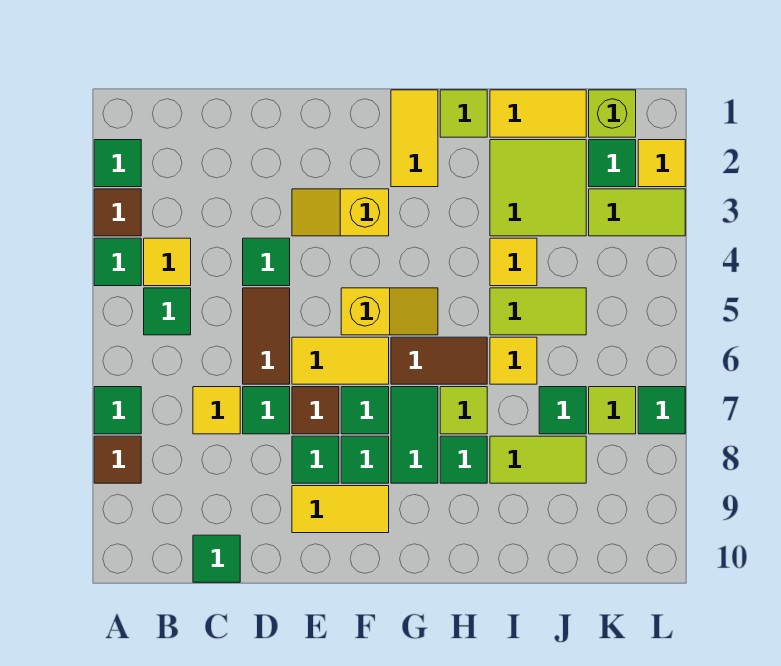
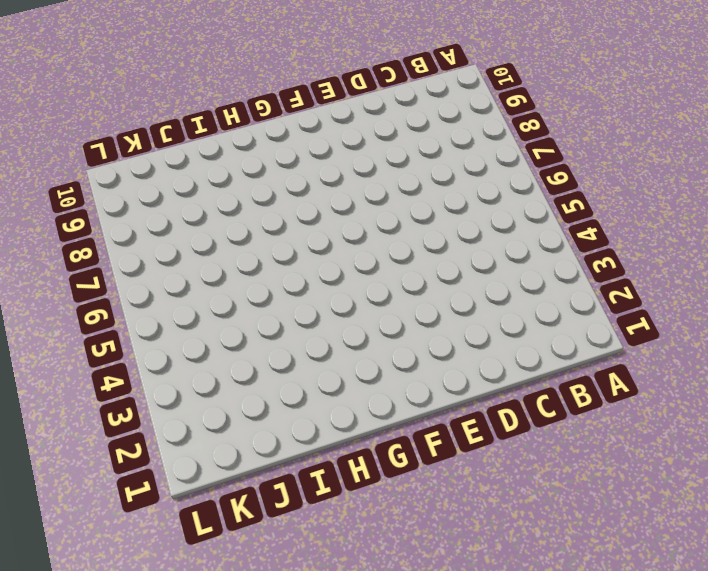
none -> green tile A2 level 1
none -> brown tile A3 level 1
none -> green tile A4 level 1
none -> green tile A7 level 1

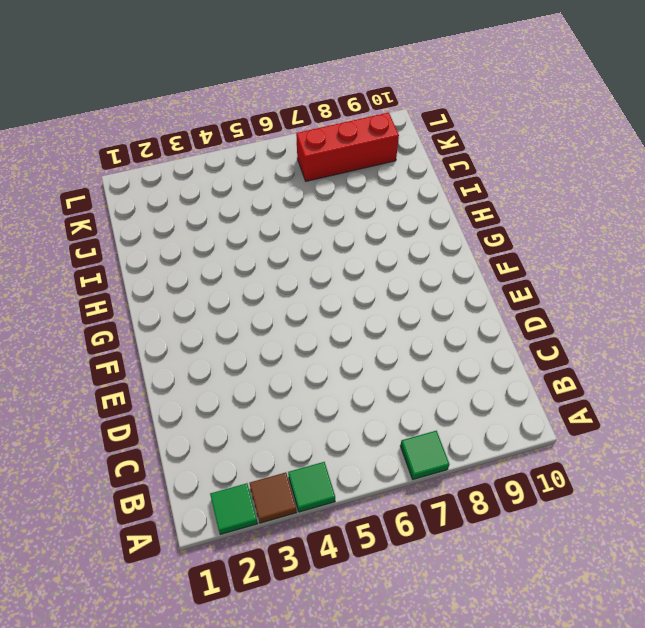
red brick K7:K9 level 1 -> lime tile K7 level 1
none -> brown tile A8 level 1
none -> yellow tile B4 level 1
none -> green tile B5 level 1
none -> yellow tile C7 level 1

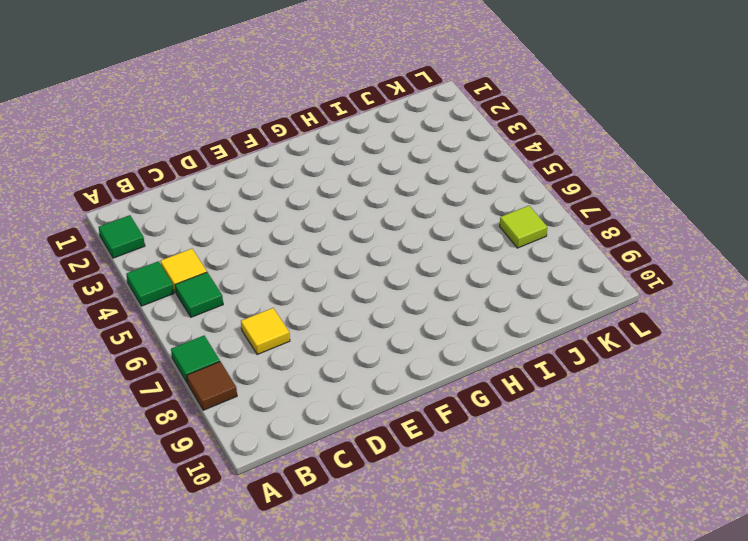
none -> brown tile A3 level 1
none -> green tile C10 level 1
none -> green tile D4 level 1
none -> brown tile D5:D6 level 1

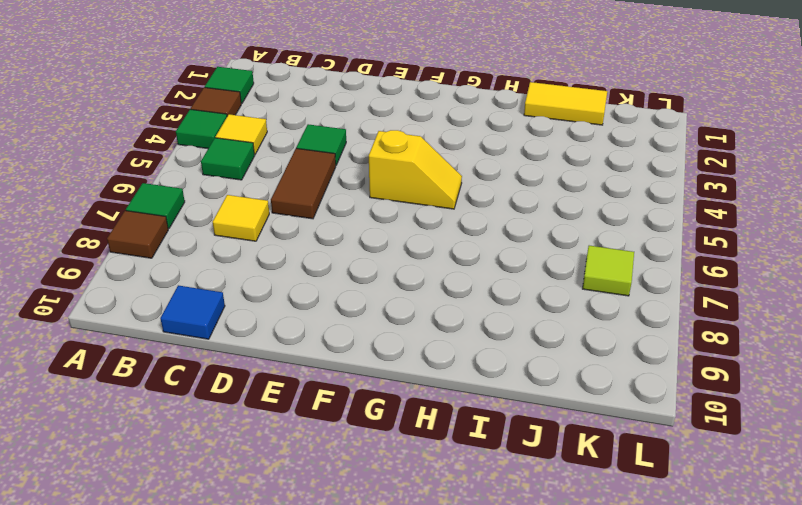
blue tile C10 level 1 -> green tile C10 level 1
none -> green tile D7 level 1
none -> yellow slope E3:F3 level 1 top F
none -> yellow tile E6:F6 level 1
none -> brown tile E7 level 1

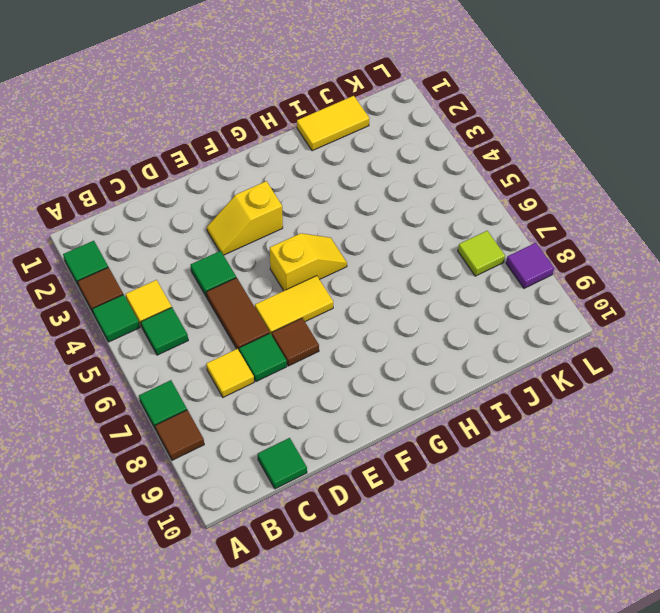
purple tile L8 level 1 -> none
none -> green tile E8 level 1
none -> yellow tile E9:F9 level 1
none -> green tile F7 level 1
none -> green tile F8 level 1

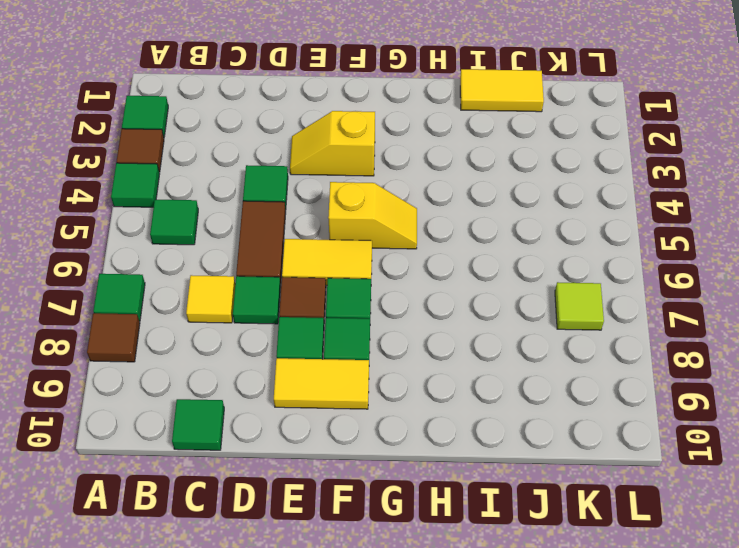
none -> yellow tile B4 level 1
none -> yellow tile G1:G2 level 1
none -> brown tile G6:H6 level 1
none -> green tile G7:G8 level 1

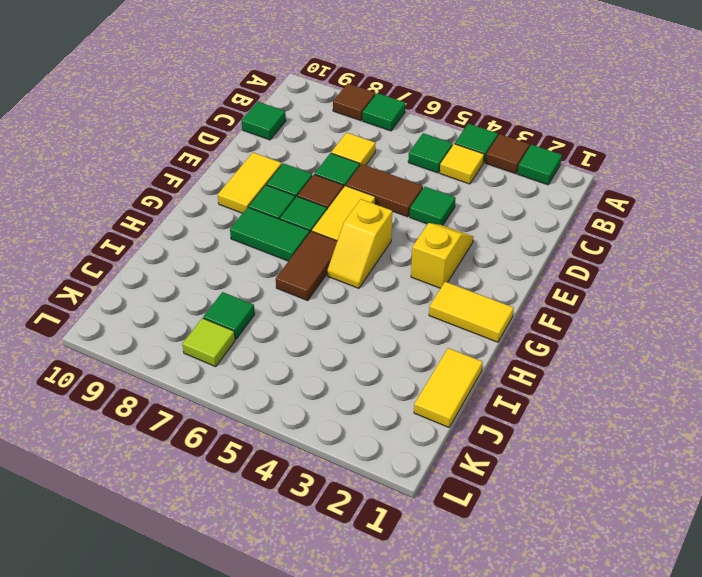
none -> lime tile H1 level 1
none -> lime tile H7 level 1
none -> green tile H8 level 1
none -> lime tile I2:J3 level 1

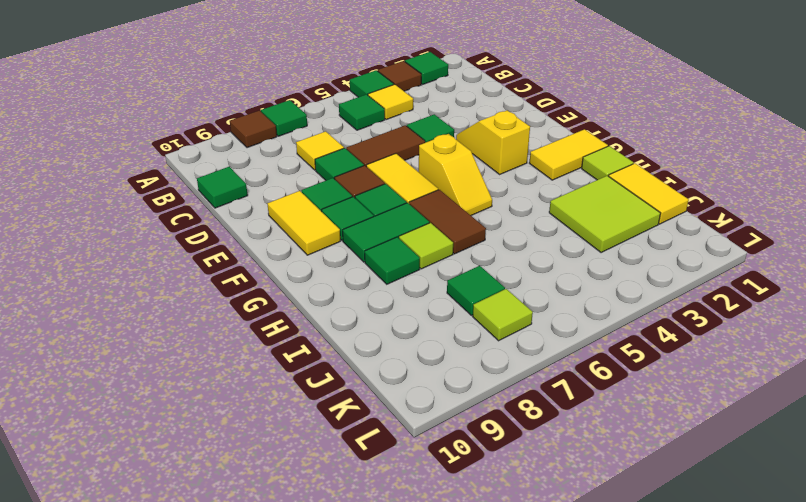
none -> yellow tile I4 level 1
none -> lime tile I5:J5 level 1
none -> yellow tile I6 level 1
none -> lime tile I8:J8 level 1

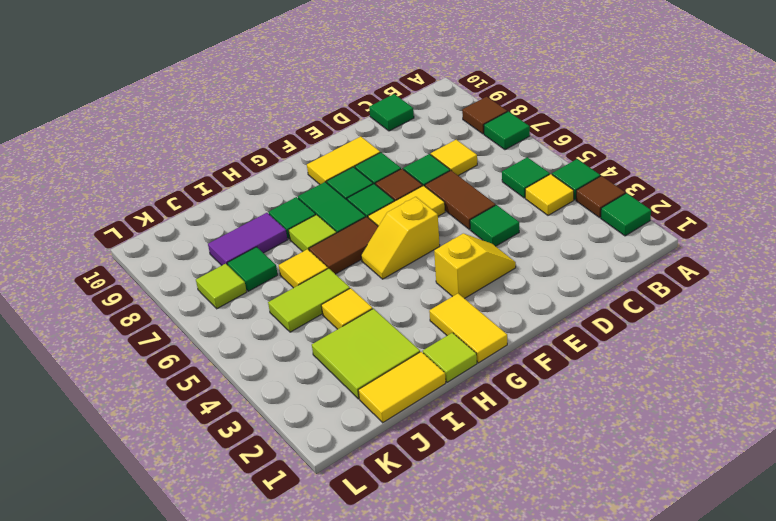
purple tile I8:J8 level 1 -> lime tile I8:J8 level 1
none -> lime brick K1 level 1
none -> green tile K2 level 1
none -> lime tile K3:L3 level 1
none -> yellow tile L2 level 1

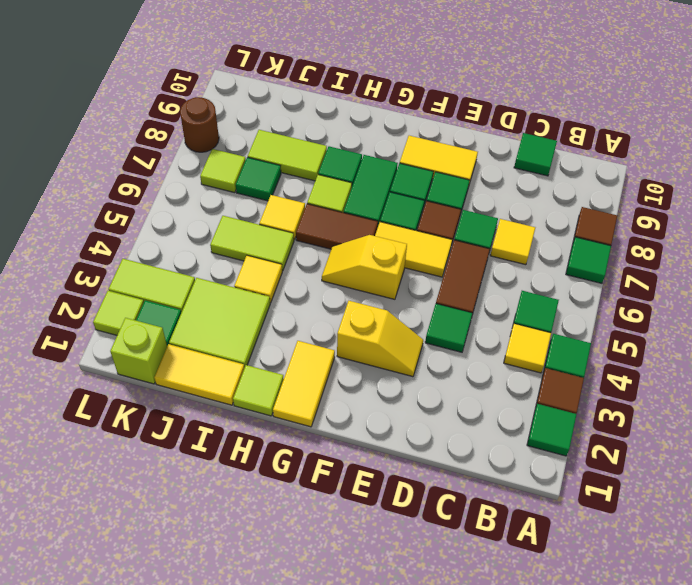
lime tile L2 level 1 -> yellow tile L2 level 1
brown round brick L8 level 1 -> none
none -> green tile L7 level 1

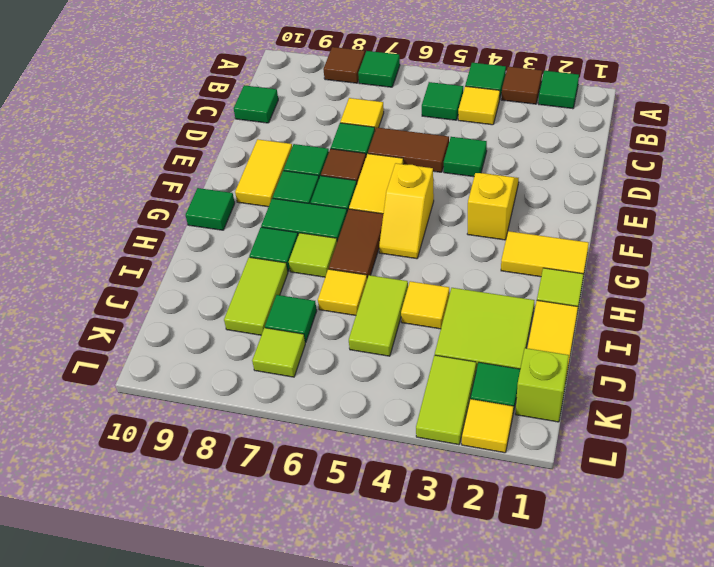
green tile G10 level 1 -> green tile L7 level 1

